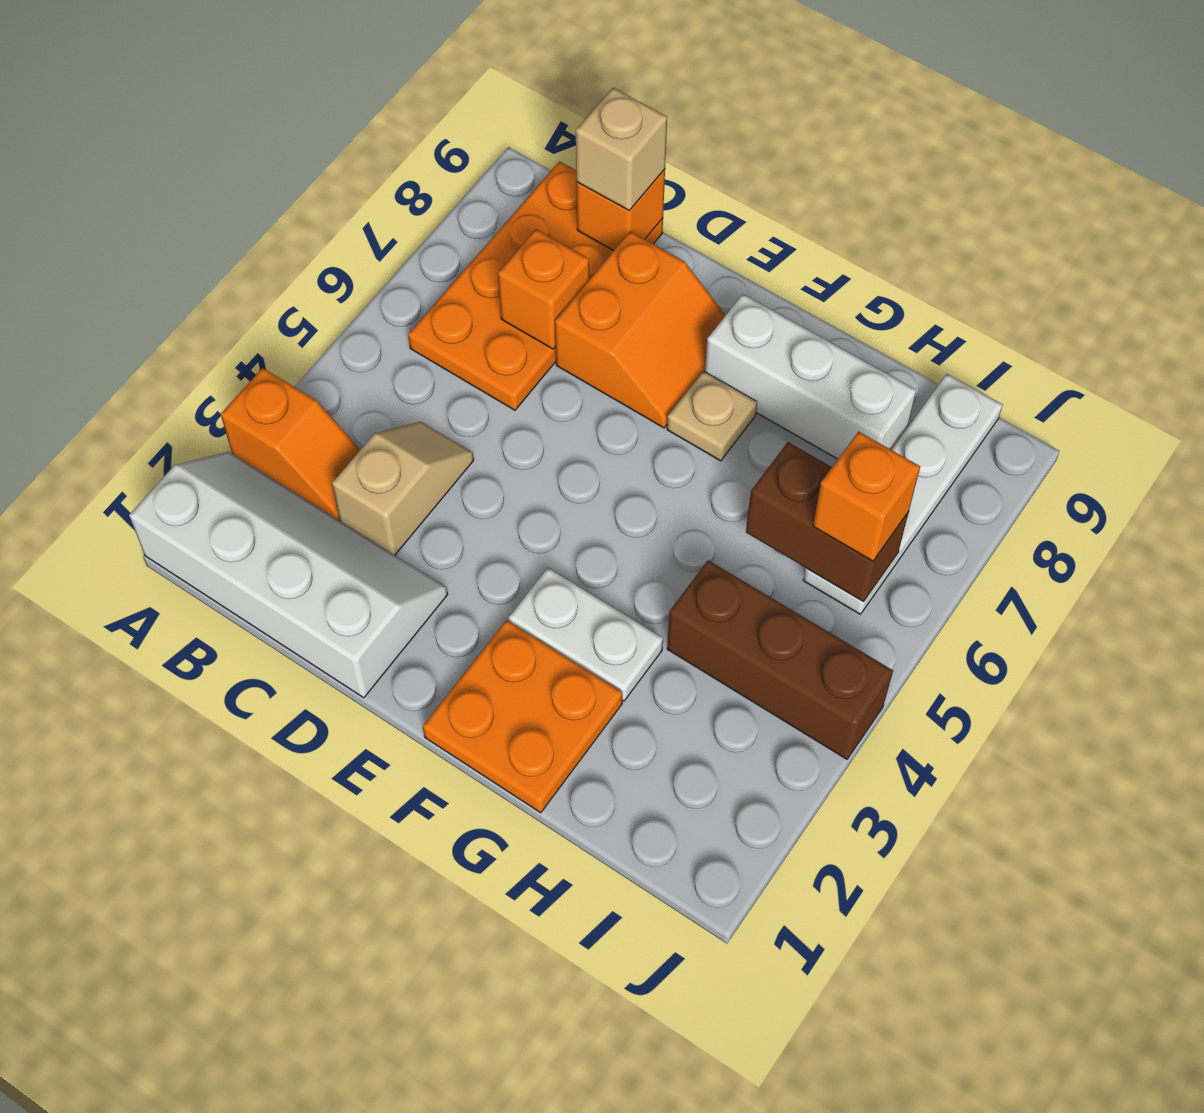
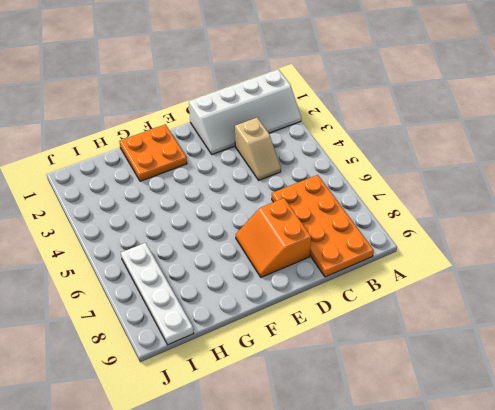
none -> orange slope A3:B3 level 1 top A
none -> white plate F3:G3 level 1
none -> tan plate F7 level 1

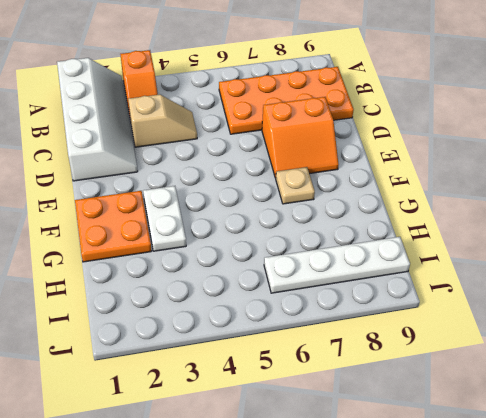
none -> white brick F8:H8 level 1
none -> brown brick H4:J4 level 1
none -> orange brick C7 level 2

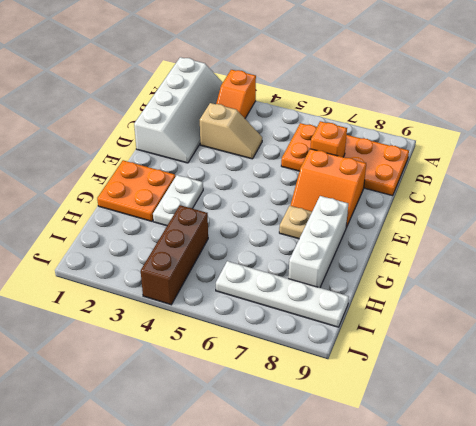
none -> orange brick C9 level 2
none -> brown brick H6:I6 level 2
none -> tan brick C9 level 3

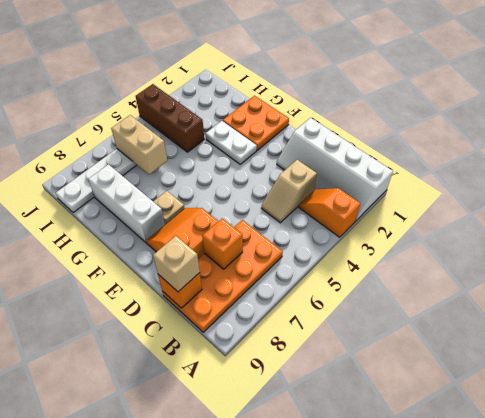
tan brick H6:I6 level 2 -> brown brick H6:I6 level 2
none -> orange brick I6 level 3

